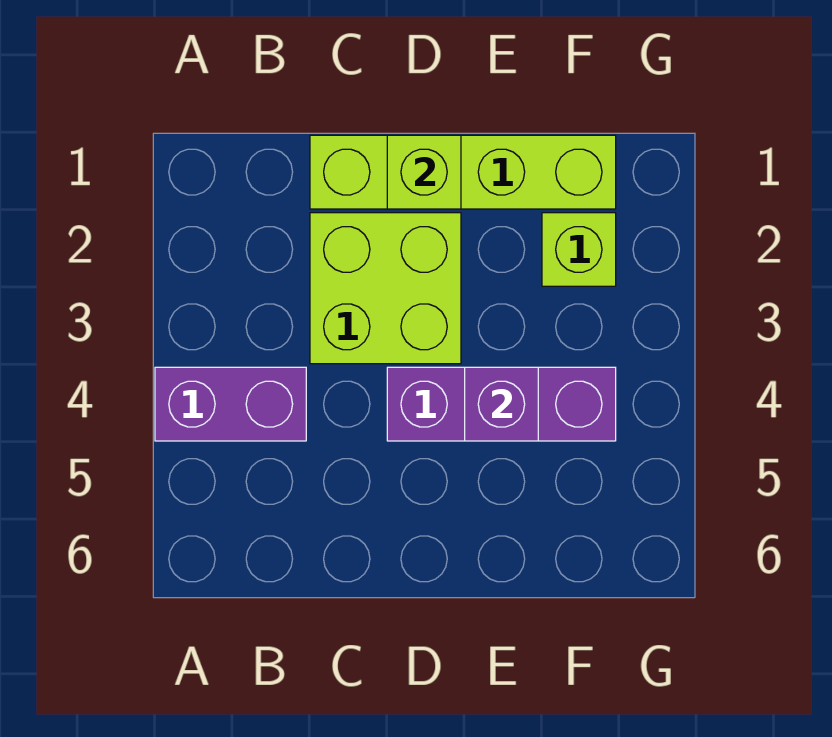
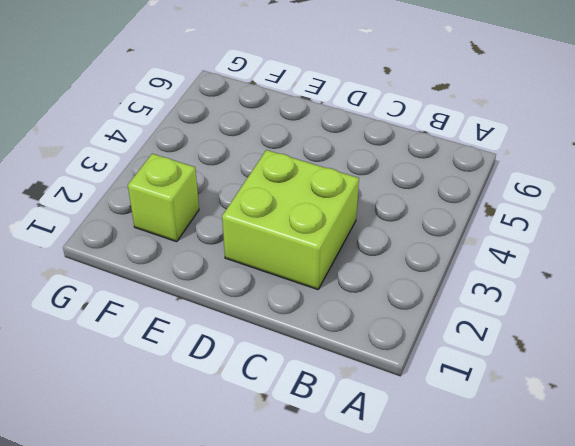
none -> purple brick A4:B4 level 1
none -> lime brick C1:F1 level 1

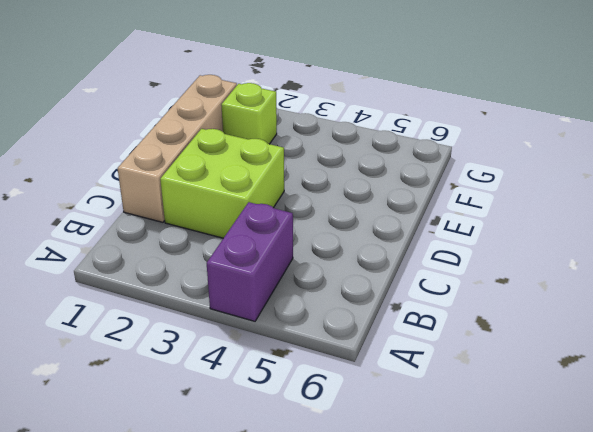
tan brick C1:F1 level 1 -> lime brick C1:F1 level 1
none -> purple brick D4:F4 level 1
none -> lime brick D1 level 2

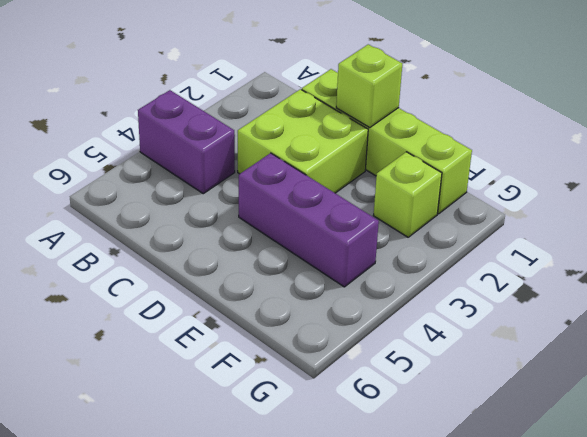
none -> purple brick E4 level 2

